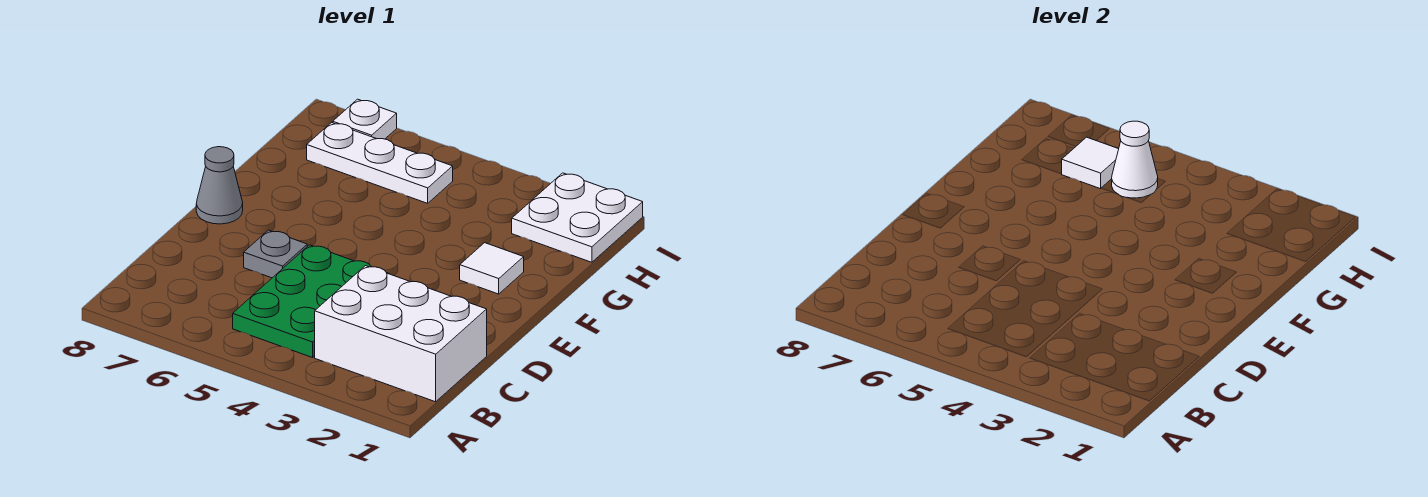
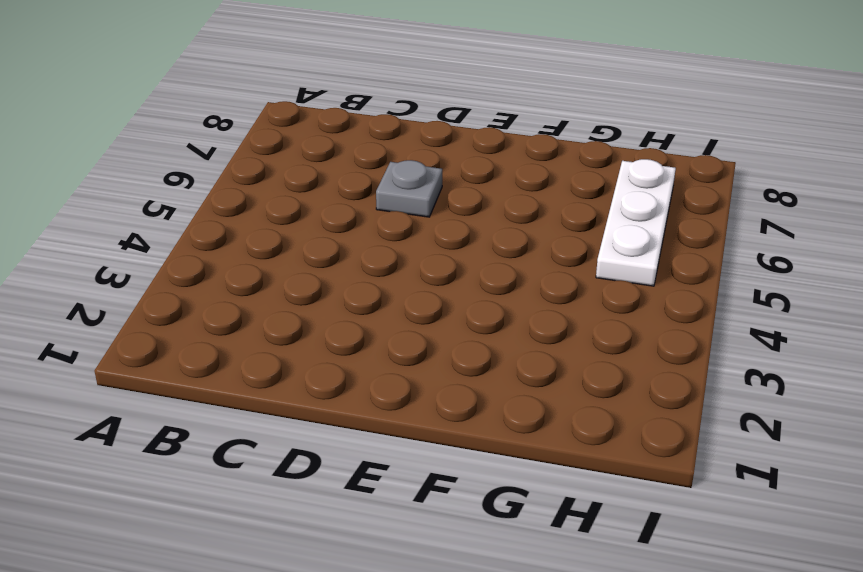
none -> white brick B1:C3 level 1
none -> green plate B4:D5 level 1

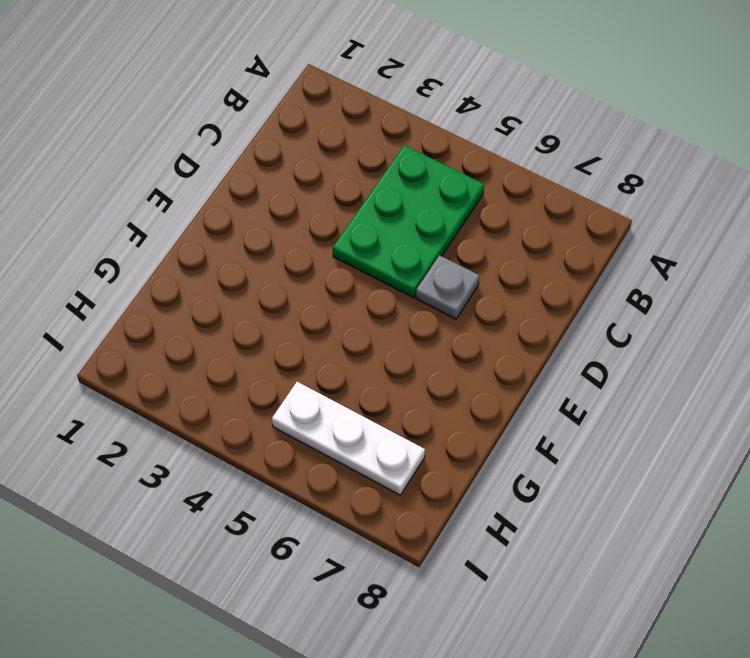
none -> white brick B1:C3 level 1
none -> grey cone E8 level 1

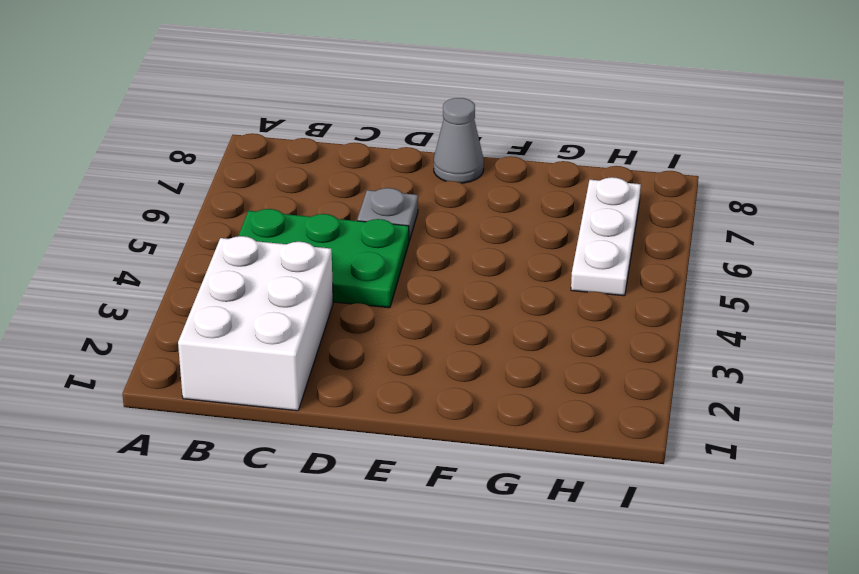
none -> white tile F2 level 1
none -> white plate H1:I2 level 1

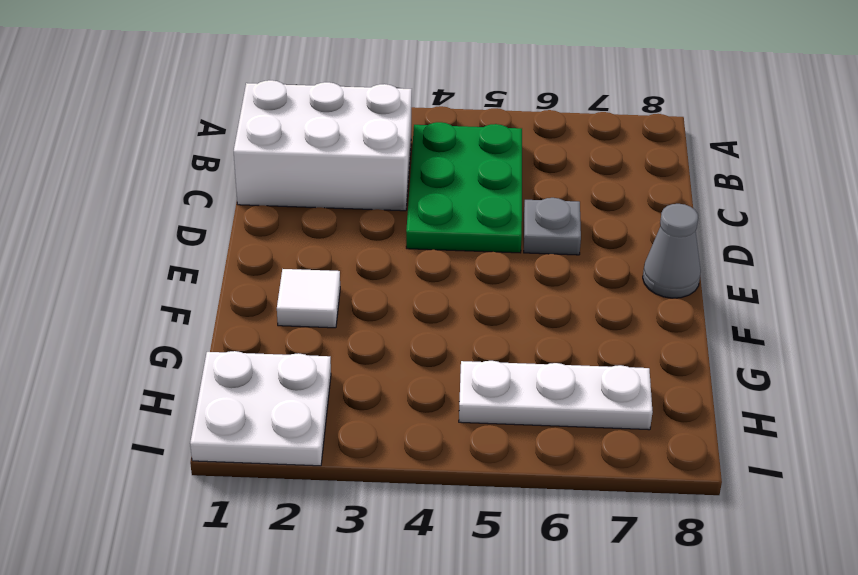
none -> white plate I7 level 1
none -> white cone H5 level 2

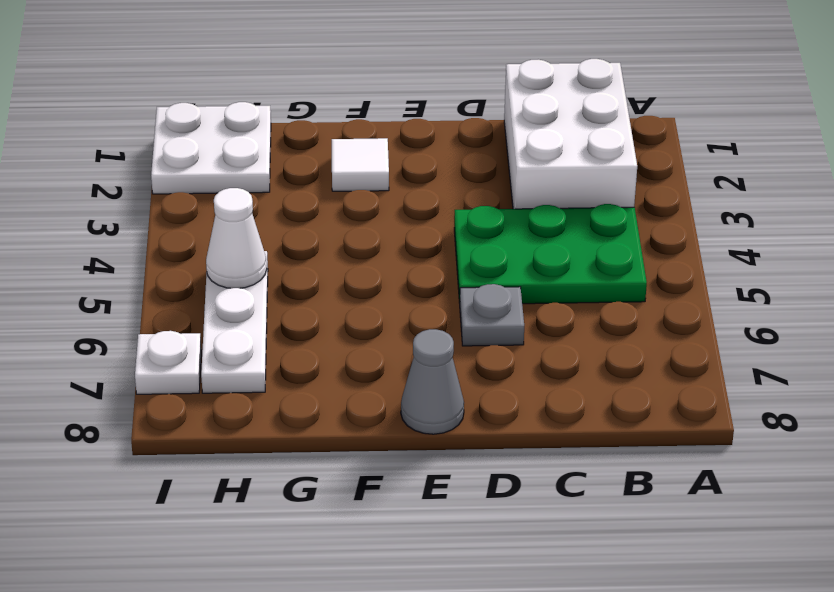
none -> white tile H6 level 2

